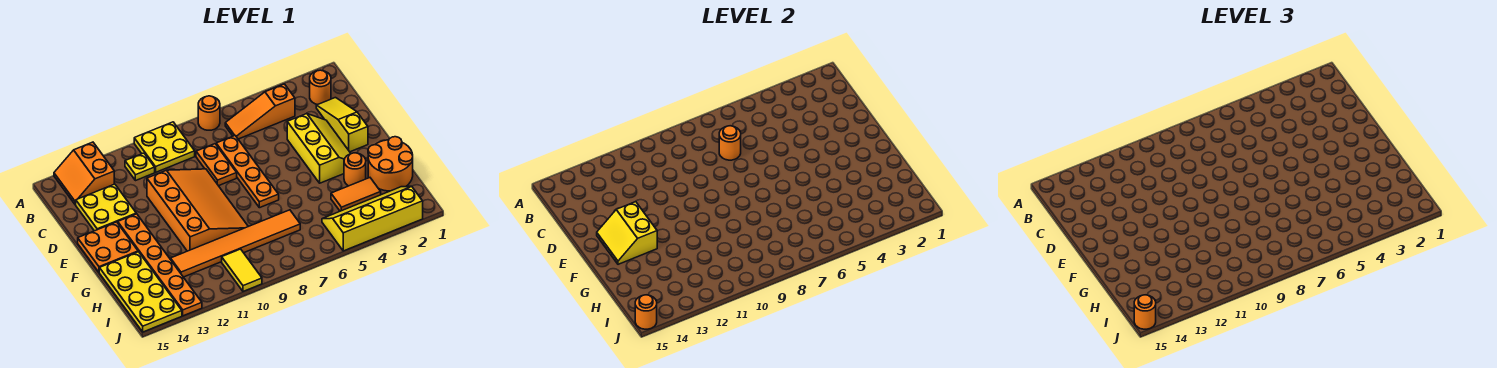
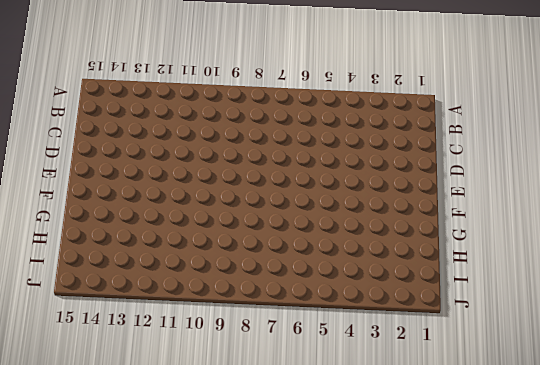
none -> orange round brick A7 level 1
none -> yellow plate A9:B10 level 1
none -> orange slope A13:B14 level 1 top 13

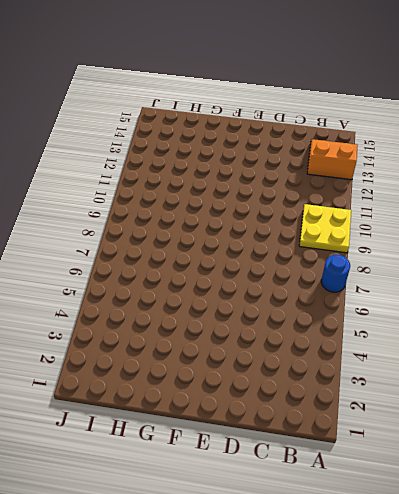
blue round brick A7 level 1 -> orange round brick A7 level 1
none -> orange round brick B2 level 1
none -> orange slope B4:B6 level 1 top 4
none -> yellow plate B11 level 1

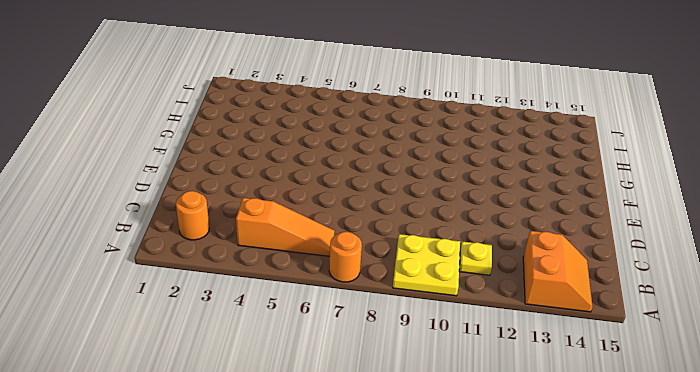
none -> yellow slope C2:E2 level 1 top E
none -> orange plate C7:F7 level 1
none -> orange plate C8:D8 level 1

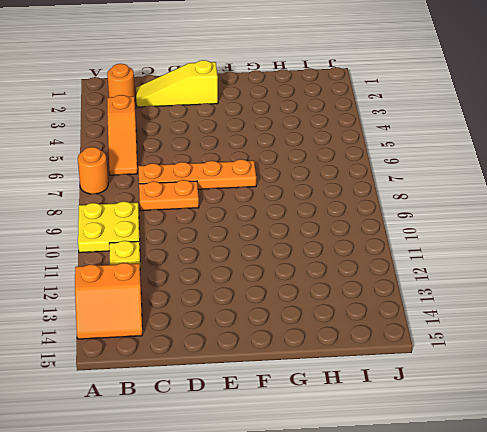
none -> yellow plate C13:D14 level 1
none -> yellow slope D3:F4 level 1 top 4
none -> orange slope D9:G11 level 1 top 11

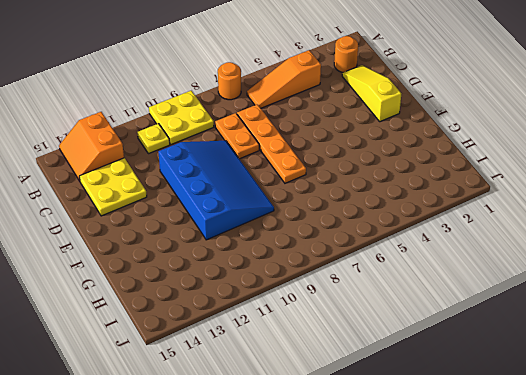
blue slope D9:G11 level 1 top 11 -> orange slope D9:G11 level 1 top 11
none -> yellow slope D3:F4 level 1 top 4
none -> orange plate E13:J13 level 1
none -> orange plate E14:F15 level 1

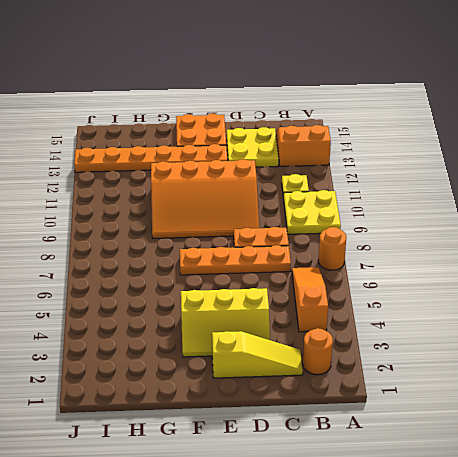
none -> orange round brick G1:H2 level 1
none -> orange round brick G3 level 1
none -> yellow plate G14:J15 level 1

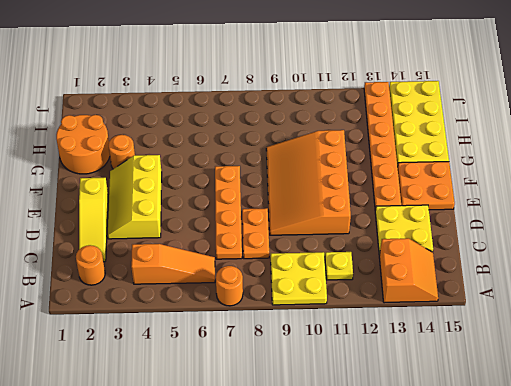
none -> orange tile H3:H4 level 1
none -> orange tile H7:H12 level 1
none -> yellow slope I2:J5 level 1 top J

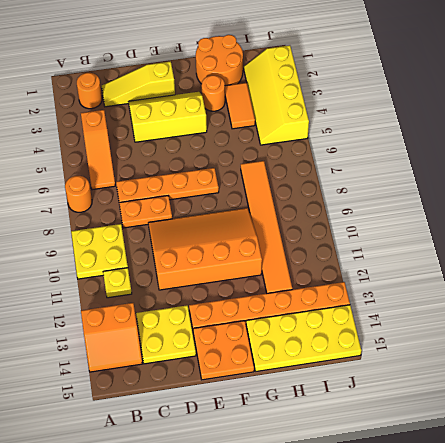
none -> yellow tile I10:J10 level 1
none -> orange round brick C7 level 2
none -> yellow slope E13:F14 level 2 top 13

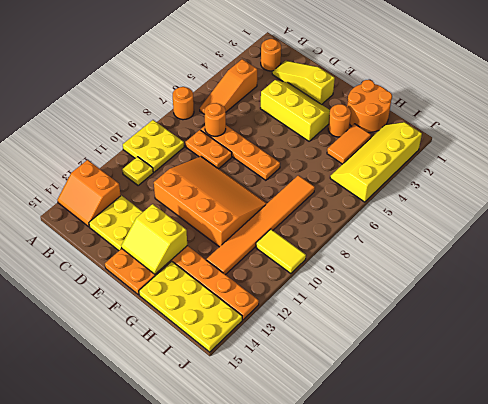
none -> orange round brick J15 level 2
none -> orange round brick J15 level 3

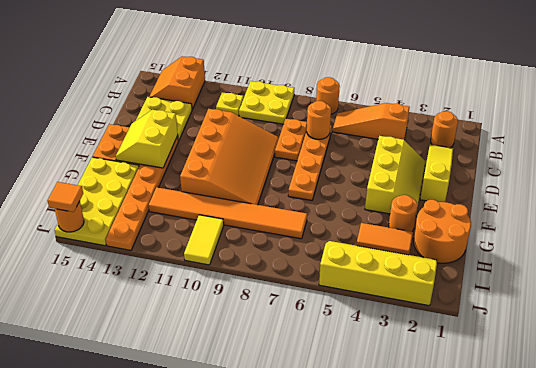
orange tile J15 level 3 -> orange round brick J15 level 3

